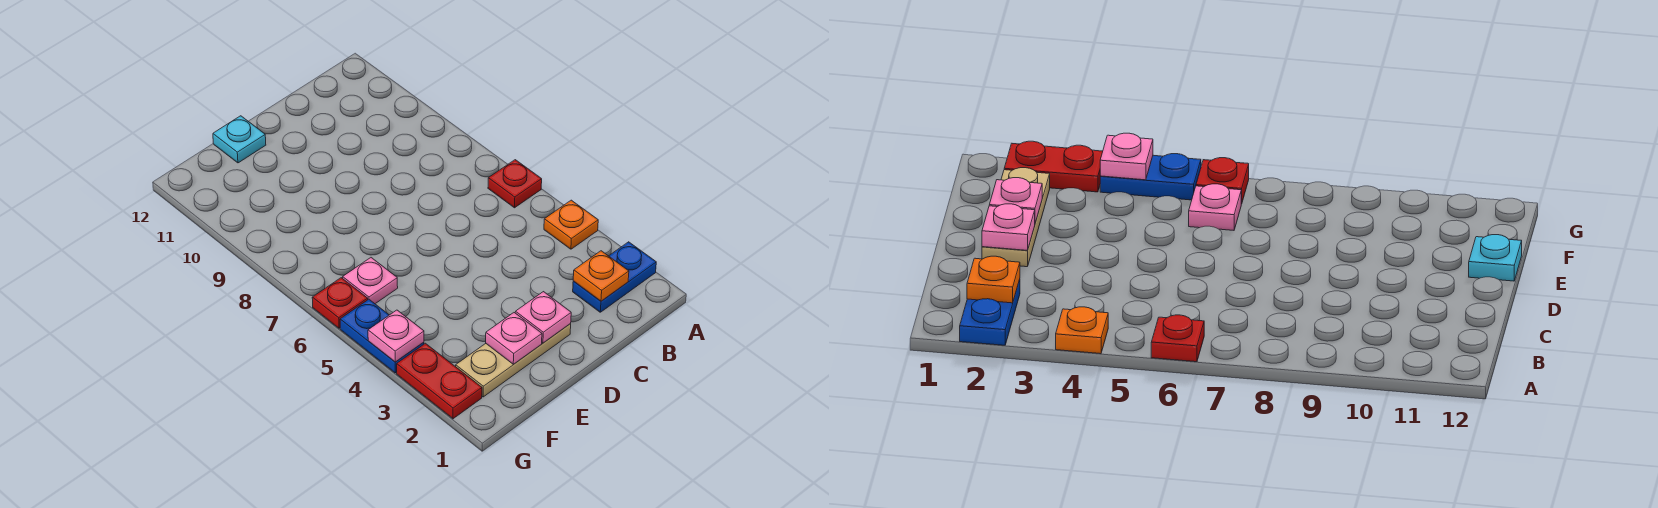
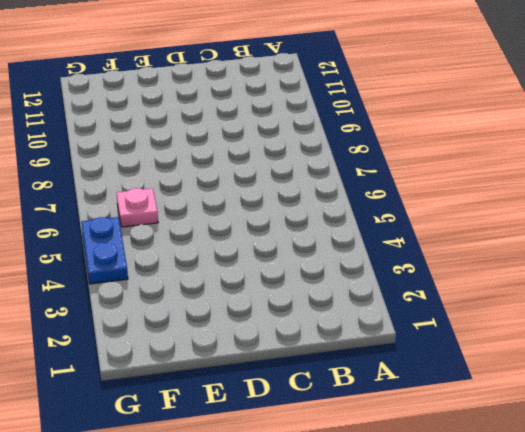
none -> blue plate A2:B2 level 1
none -> orange plate A4 level 1
none -> red plate A6 level 1

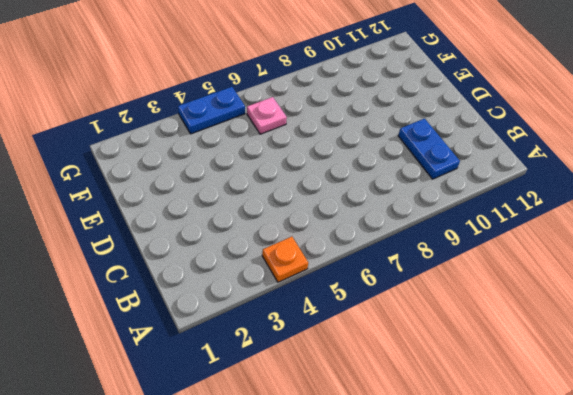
blue plate B10:C10 level 1 -> blue plate A2:B2 level 1
none -> red plate A6 level 1
none -> tan plate D2:F2 level 1
none -> cyan plate E12 level 1

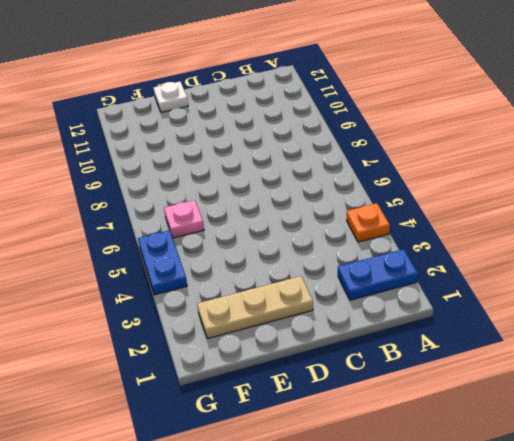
white plate E12 level 1 -> cyan plate E12 level 1
none -> red plate A6 level 1
none -> red plate G2:G3 level 1
none -> red plate G6 level 1

